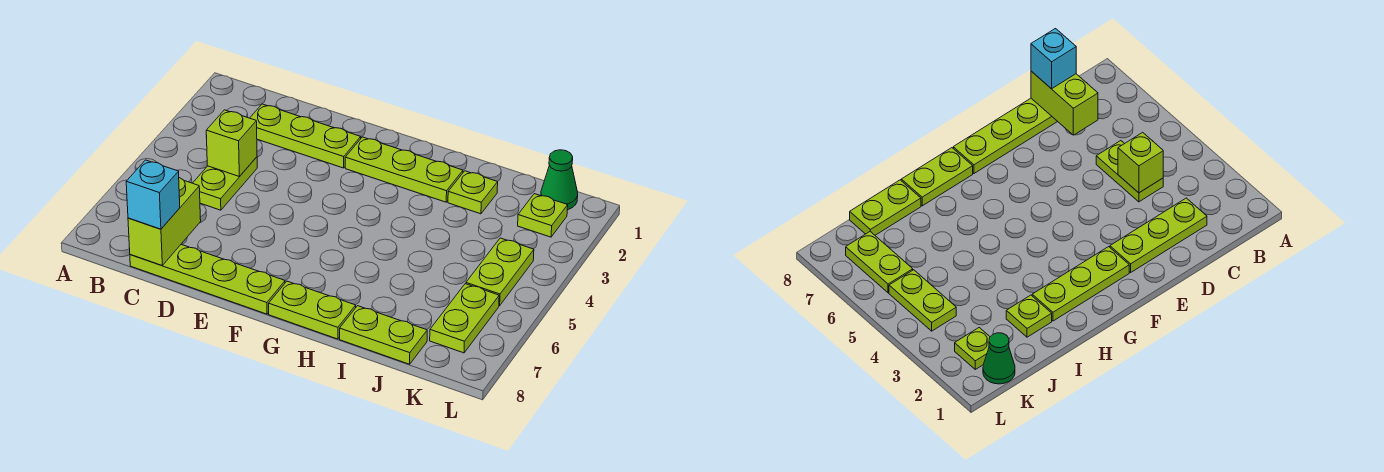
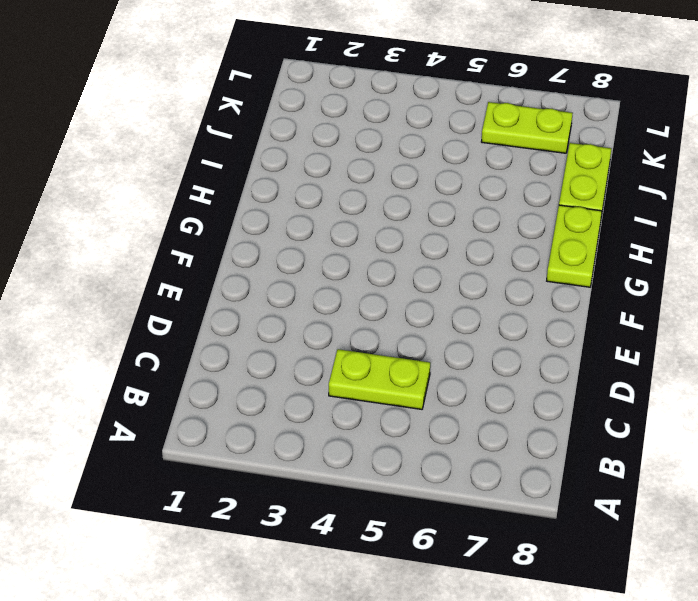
none -> lime plate C2:E2 level 1
none -> lime plate C8:F8 level 1
none -> lime plate F2:H2 level 1

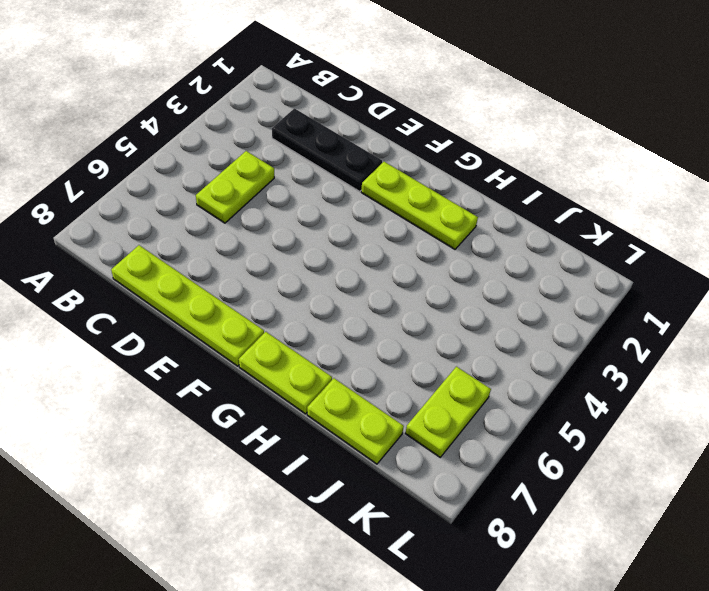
black plate C2:E2 level 1 -> lime plate C2:E2 level 1
none -> lime plate I2 level 1
none -> green cone K1 level 1
none -> lime plate K2 level 1

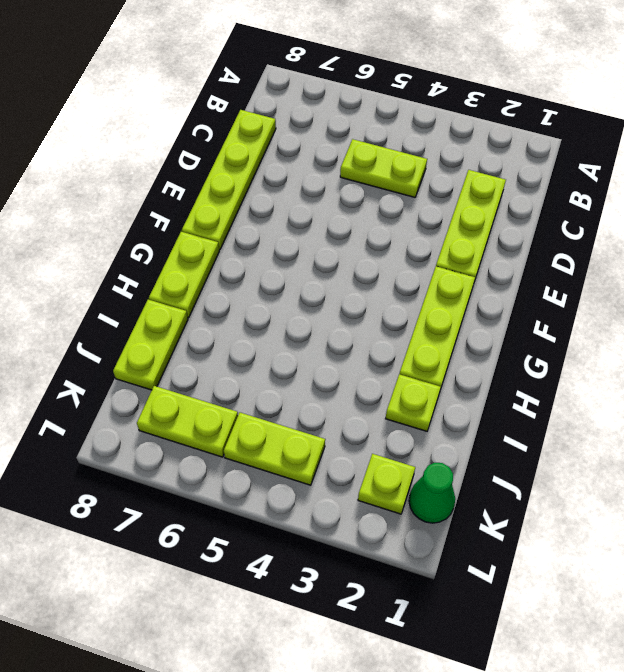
none -> lime brick C4 level 2
none -> lime brick C7:C8 level 2
none -> cyan brick C8 level 3

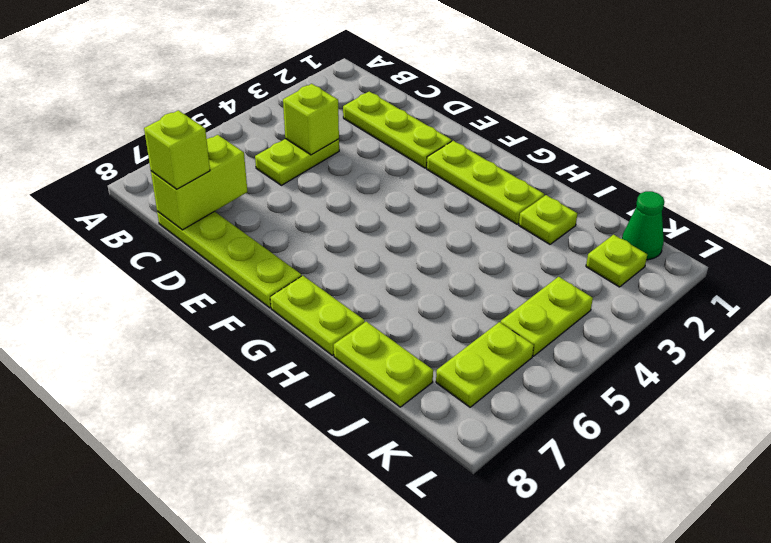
lime brick C8 level 3 -> cyan brick C8 level 3

